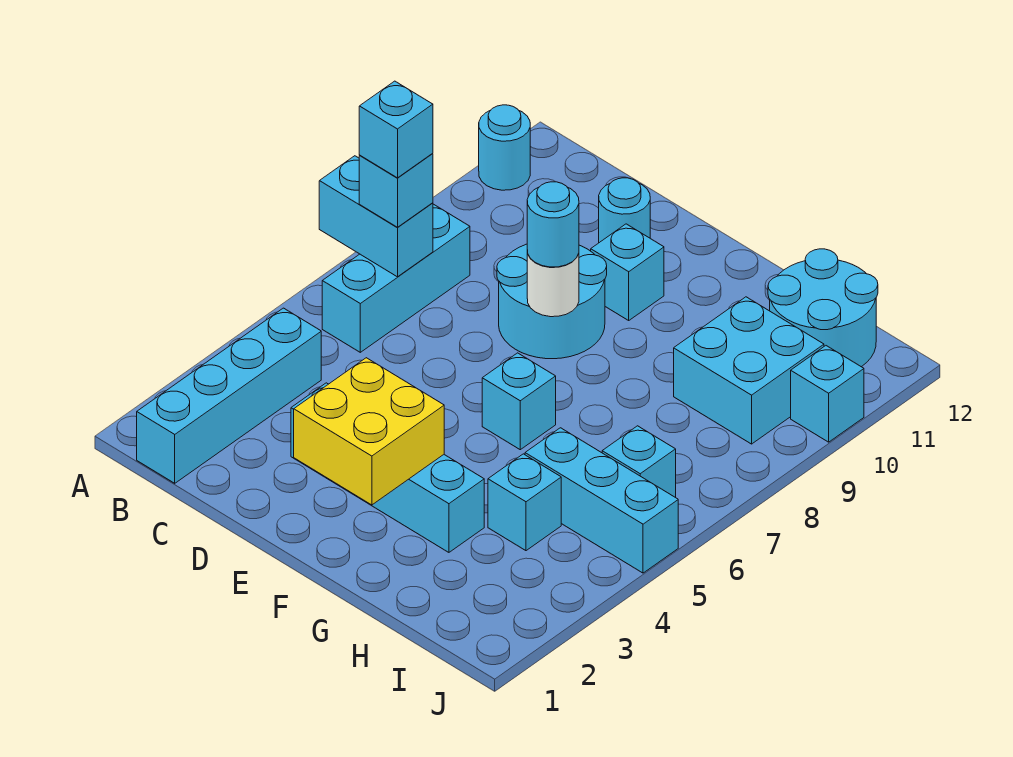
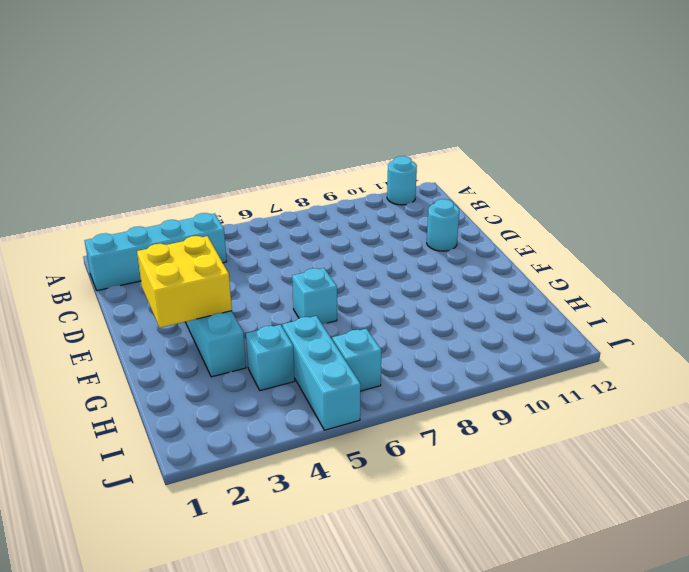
none -> cyan brick B6:B8 level 1
none -> cyan round brick D8:E9 level 1
none -> cyan brick E10 level 1

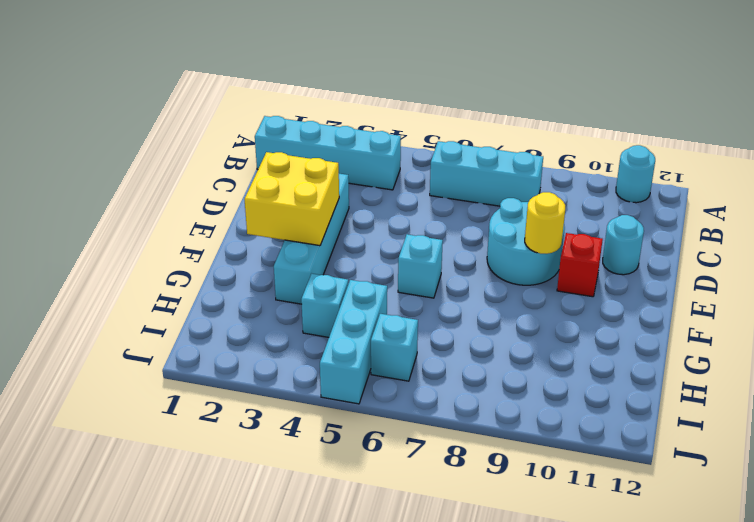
yellow round brick E9 level 2 -> none
red brick E10 level 1 -> cyan brick E10 level 1
none -> cyan brick H9:I10 level 1
none -> cyan round brick H11:I12 level 1
none -> cyan brick J10 level 1

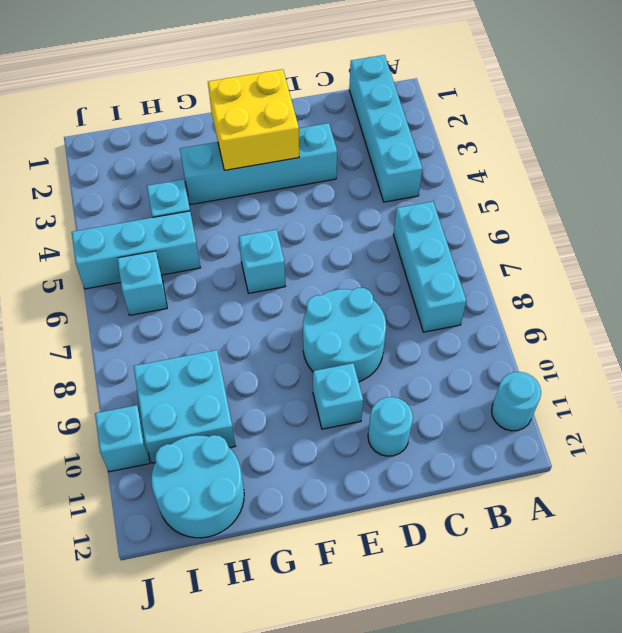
none -> cyan brick A7:B7 level 2
none -> white round brick E8 level 2
none -> cyan brick B7 level 3

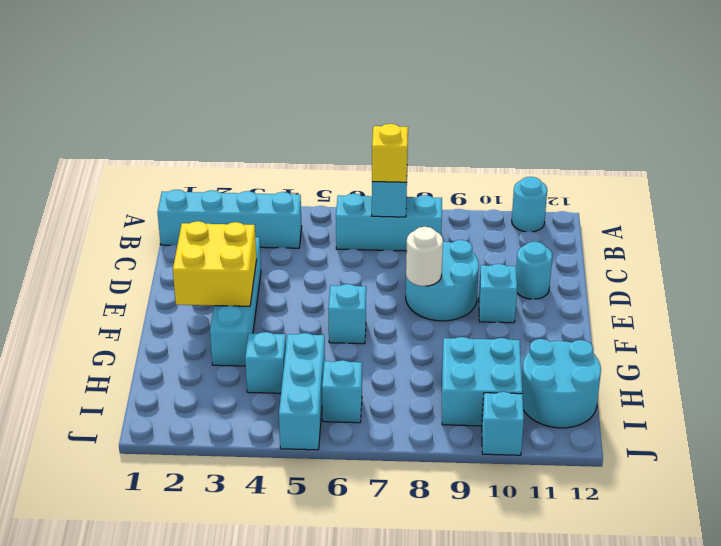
yellow brick B7 level 3 -> cyan brick B7 level 3
none -> cyan round brick E8 level 3
none -> cyan brick B7 level 4

